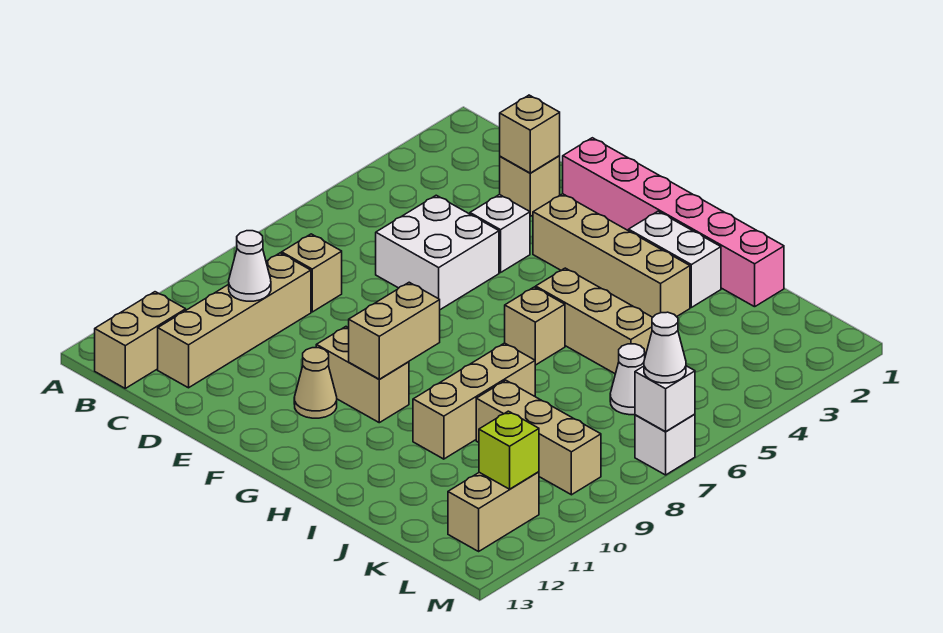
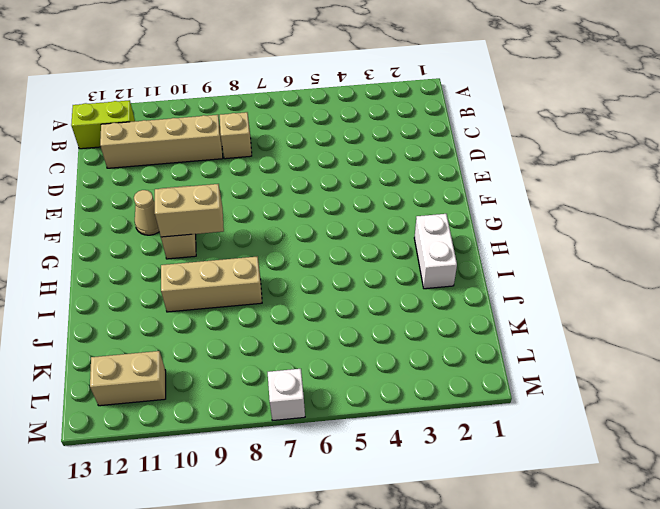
lime brick B12:B13 level 1 -> tan brick B12:B13 level 1
none -> tan brick D2 level 1
none -> white brick D5:E6 level 1
none -> pink brick E1:J1 level 1

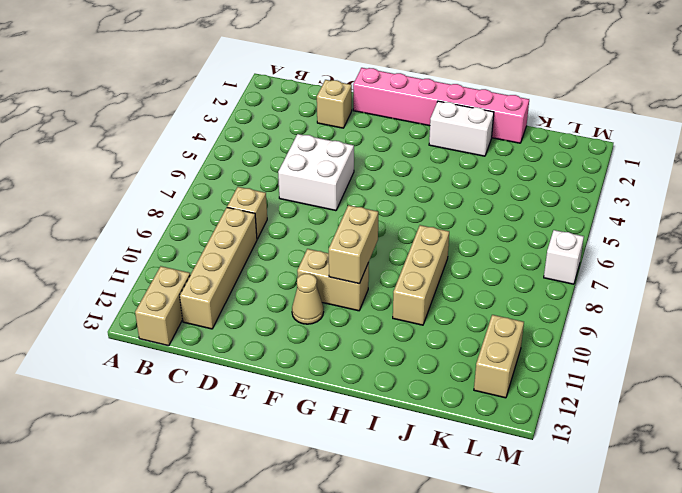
none -> white brick E4 level 1
none -> tan brick F3:I3 level 1
none -> tan brick H5:J5 level 1

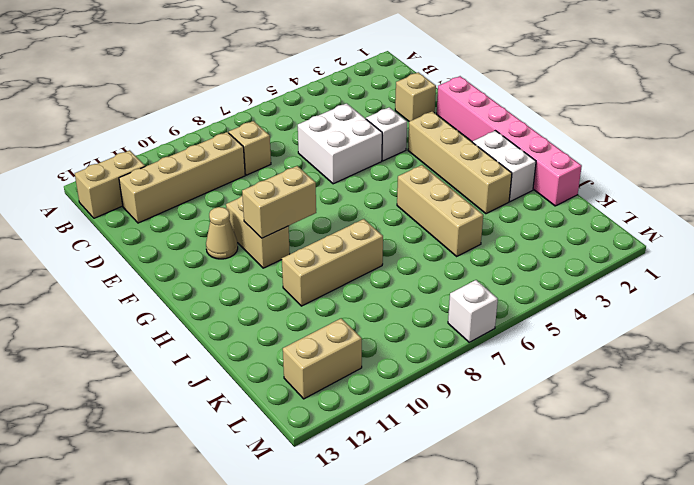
none -> tan brick H6 level 1
none -> tan brick J9:L9 level 1
none -> white cone K6 level 1

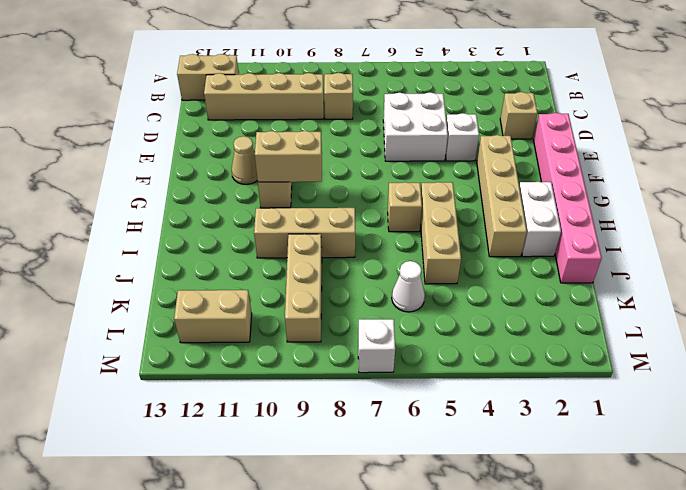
none -> white cone C10 level 2
none -> tan brick D2 level 2
none -> lime brick L11 level 2

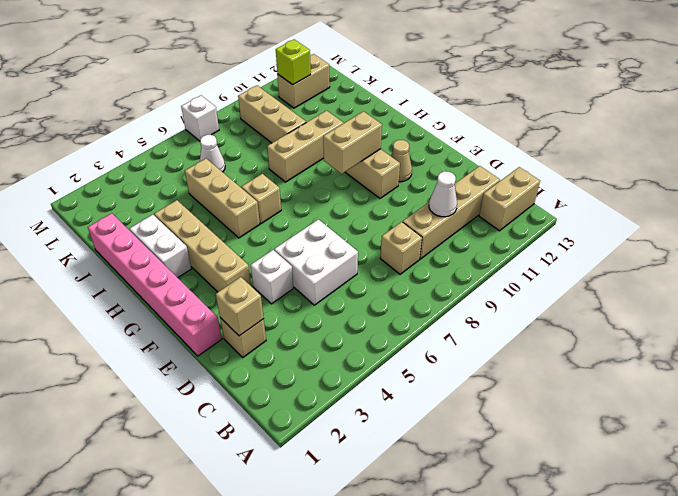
none -> white brick M7 level 2
none -> white cone M7 level 3

